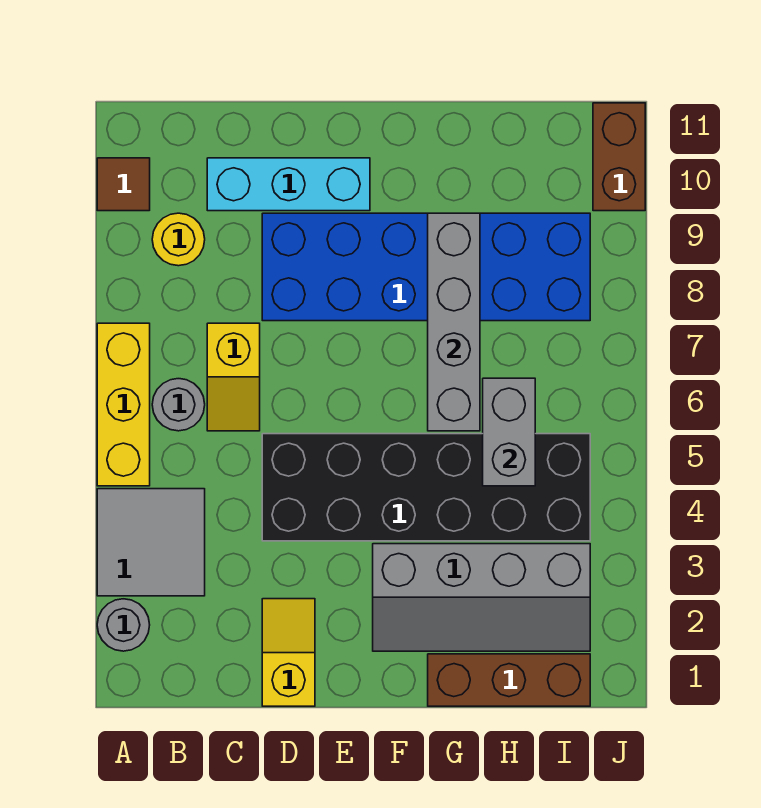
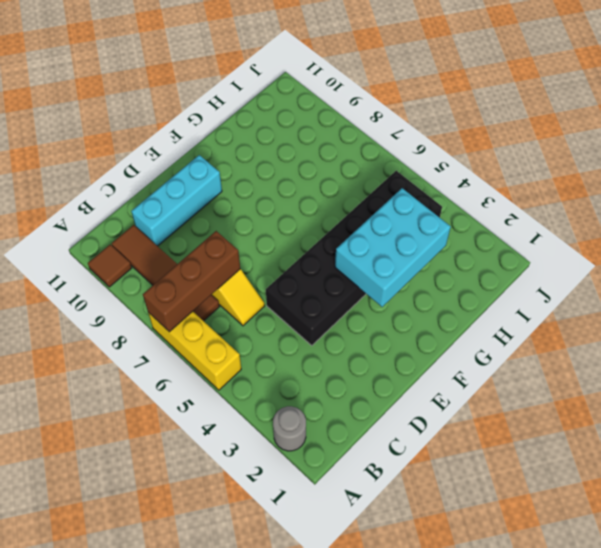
brown brick A7:C7 level 2 -> brown brick G1:I1 level 1
brown tile B7:B10 level 1 -> yellow round brick B9 level 1
cyan brick F3:H4 level 2 -> none
none -> grey tile A3:B4 level 1
none -> grey round brick B6 level 1
none -> yellow slope D1:D2 level 1 top 1

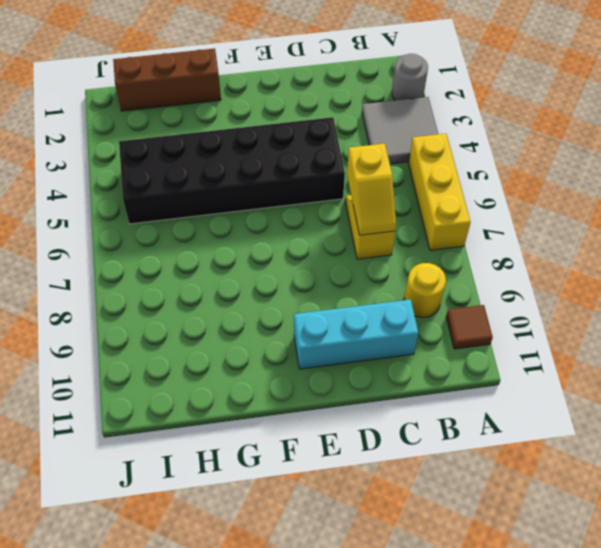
yellow slope C6:C7 level 2 top 6 -> yellow slope D1:D2 level 1 top 1
none -> grey round brick B6 level 1
none -> blue brick D8:I9 level 1
none -> grey slope F2:I3 level 1 top 3

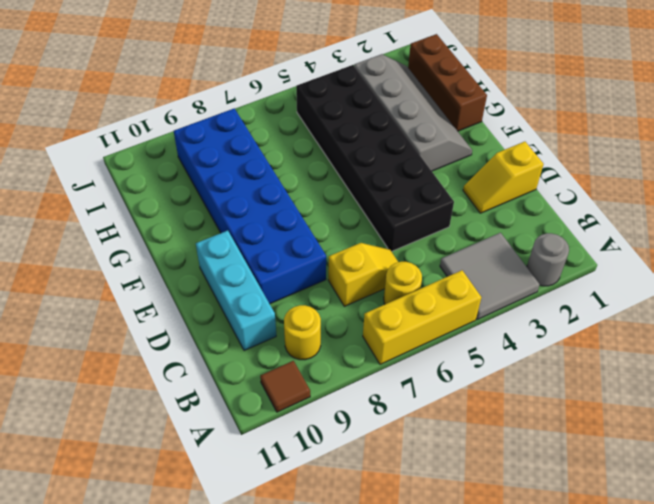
yellow round brick B6 level 1 -> grey round brick B6 level 1
none -> brown brick J10:J11 level 1
none -> grey brick G6:G9 level 2
none -> grey brick H5:H6 level 2

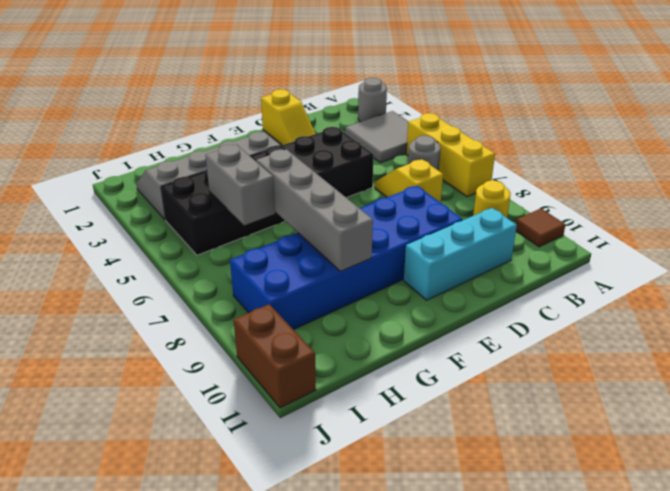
none -> brown brick G1:I1 level 1

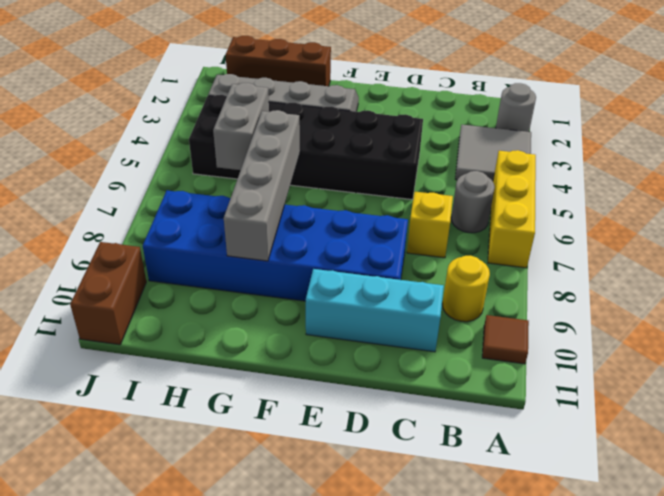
none -> yellow slope D1:D2 level 1 top 1

